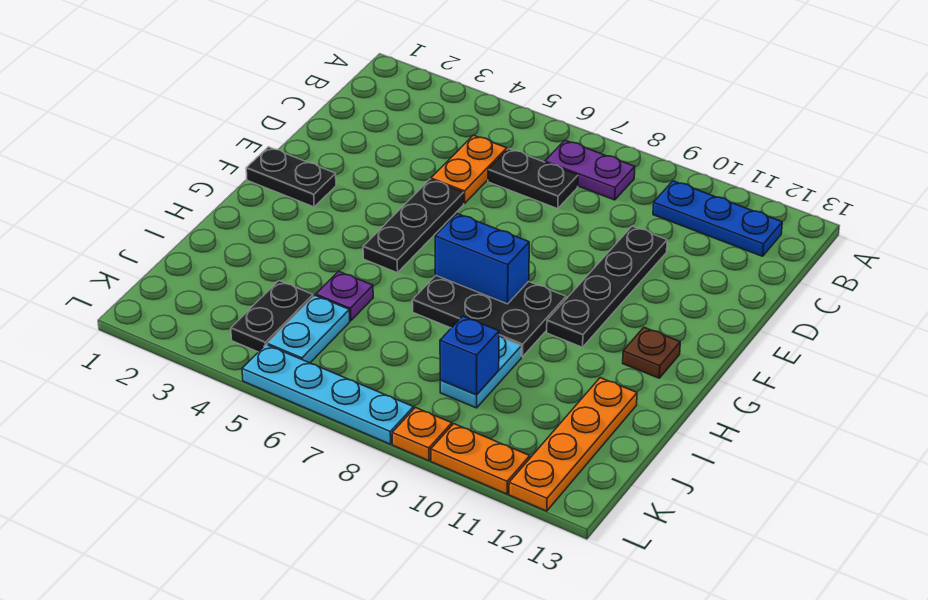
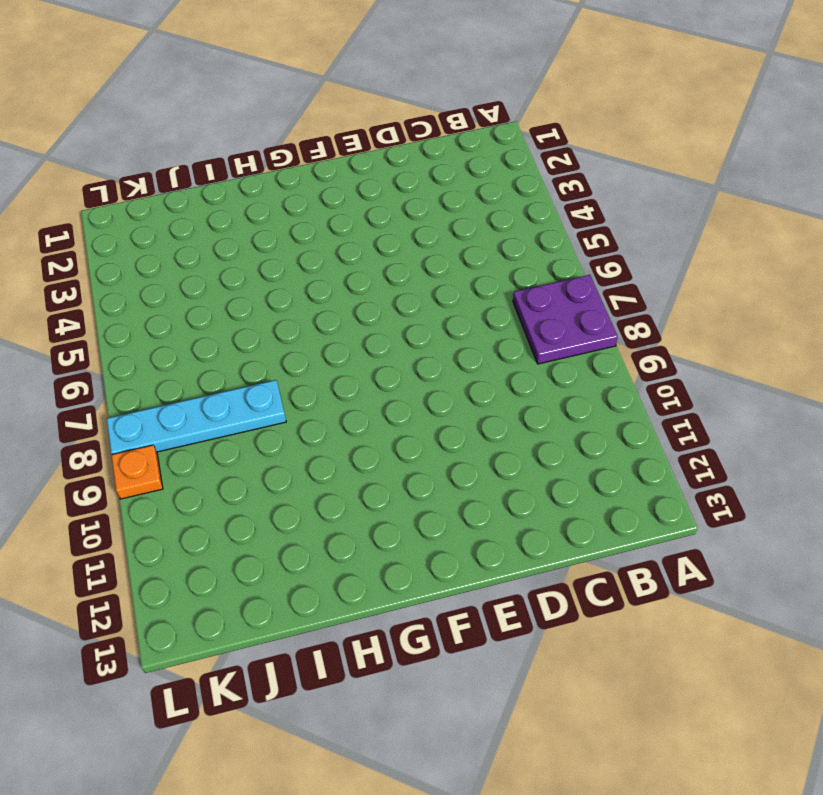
purple plate A7:B8 level 1 -> purple plate B7:B8 level 1
cyan plate I8:L8 level 1 -> cyan plate L5:L8 level 1
none -> blue plate B10:B12 level 1
none -> orange plate C5:D5 level 1
none -> black plate C6:C7 level 1

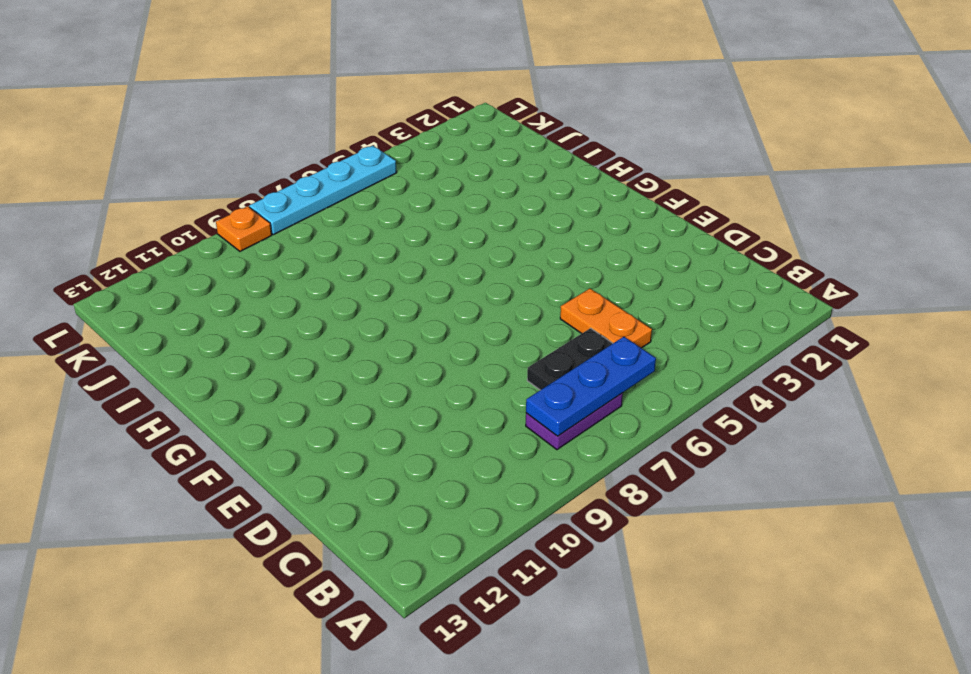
blue plate B6:B8 level 2 -> blue plate B10:B12 level 1
none -> black plate D10:G10 level 1
none -> black plate E5:G5 level 1
none -> black plate F1:F2 level 1

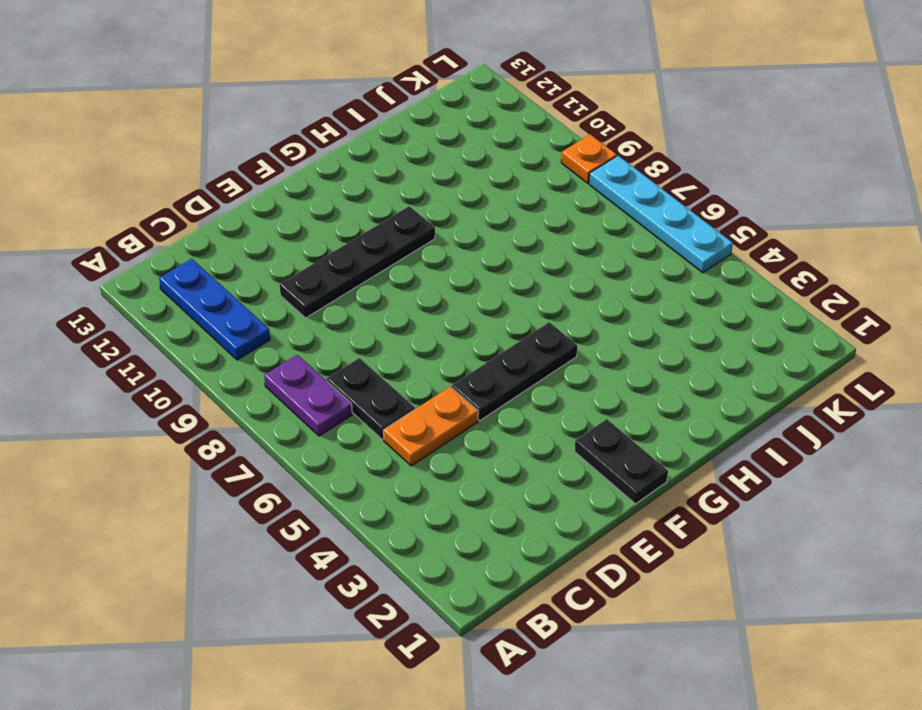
none -> black plate G7:H9 level 1
none -> brown plate G12 level 1
none -> purple plate I5 level 1

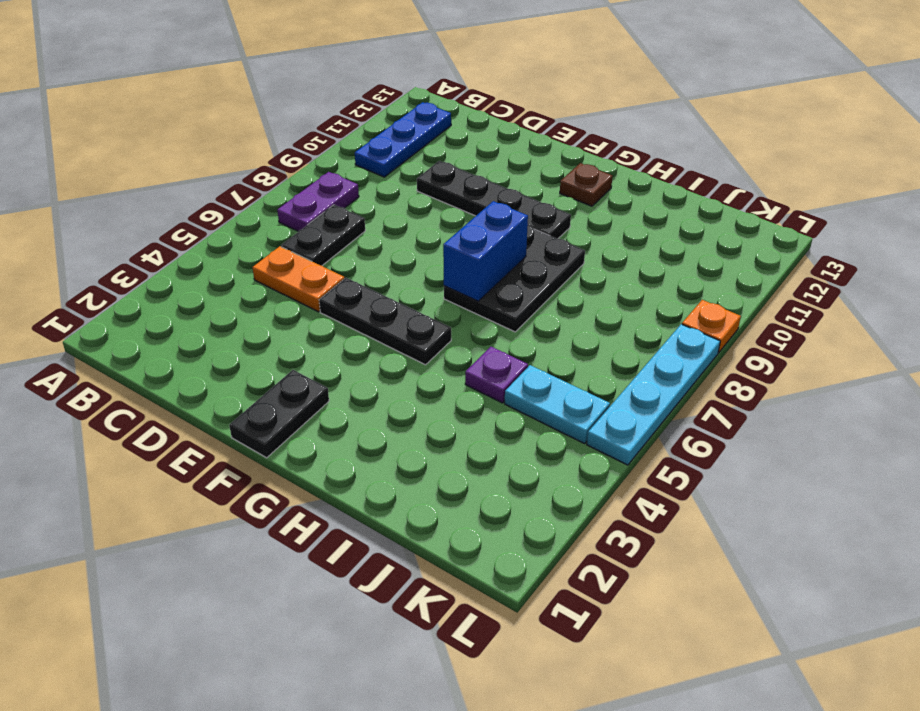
none -> cyan plate I9:J9 level 1
none -> orange plate I12:L12 level 1
none -> black plate J4:K4 level 1

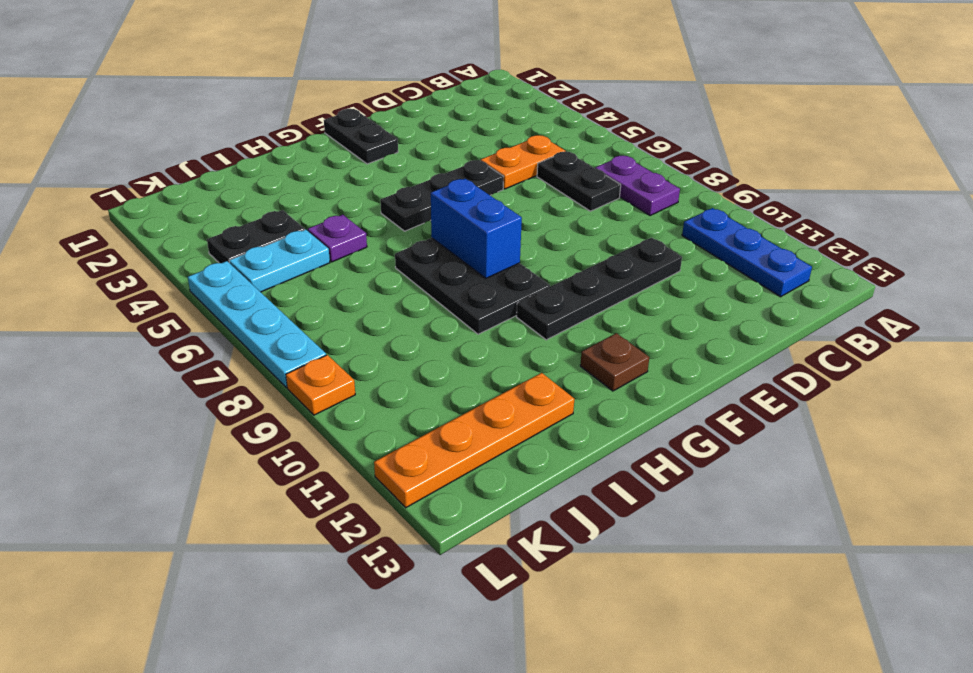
none -> cyan plate I9:J9 level 1
none -> orange plate L10:L11 level 1
none -> blue brick J9 level 2

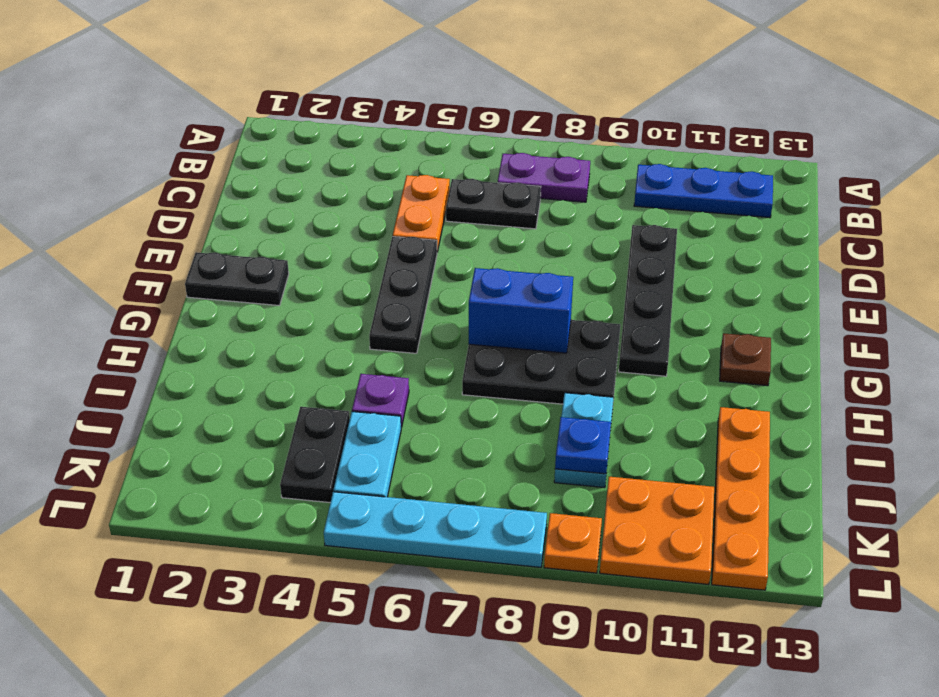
blue plate J9 level 2 -> blue brick J9 level 2
orange plate K10:L11 level 1 -> orange plate L10:L11 level 1

